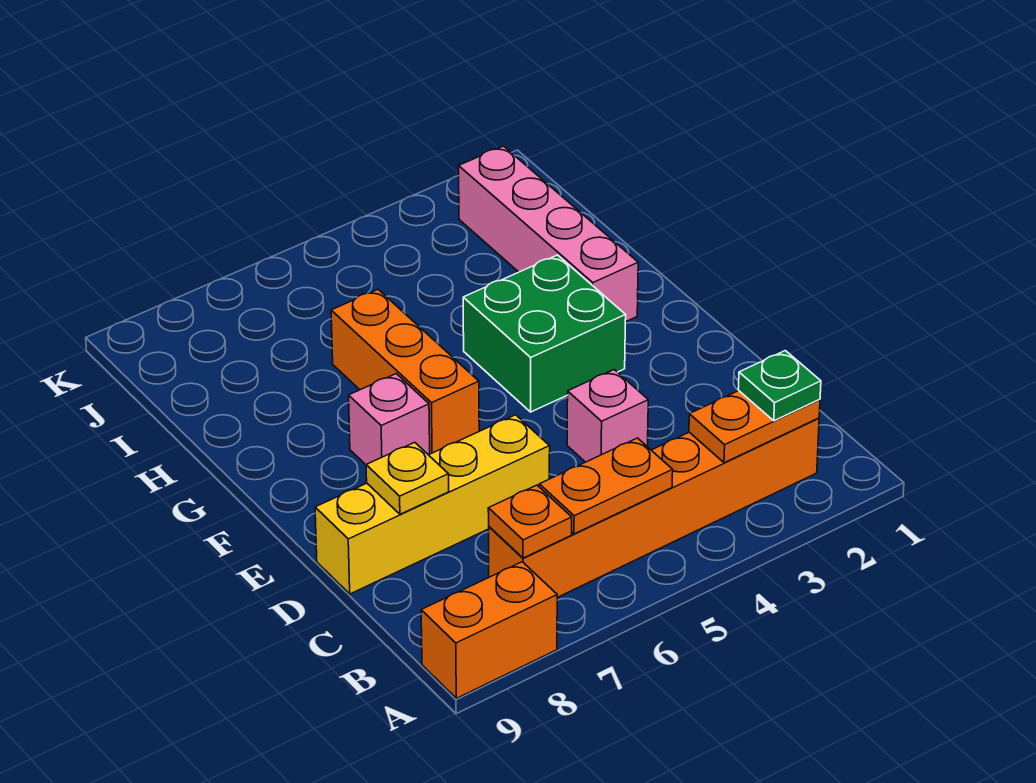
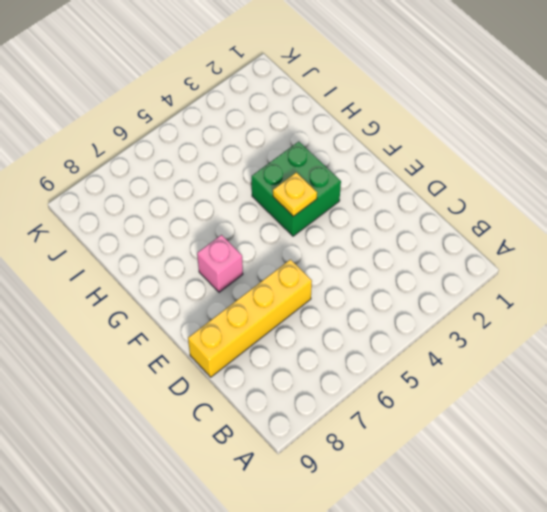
yellow plate F4 level 2 -> yellow plate D8 level 2
none -> orange brick A8:A9 level 1
none -> orange brick B2:B7 level 1
none -> pink brick D4 level 1

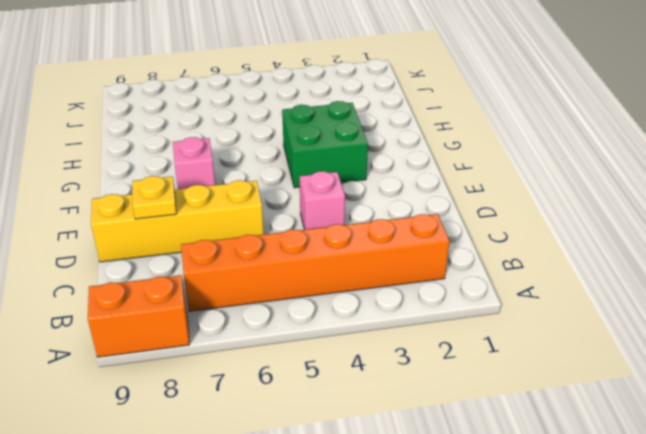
none -> orange brick F6:H6 level 1
none -> pink brick G2:J2 level 1
none -> orange plate B2:B3 level 2

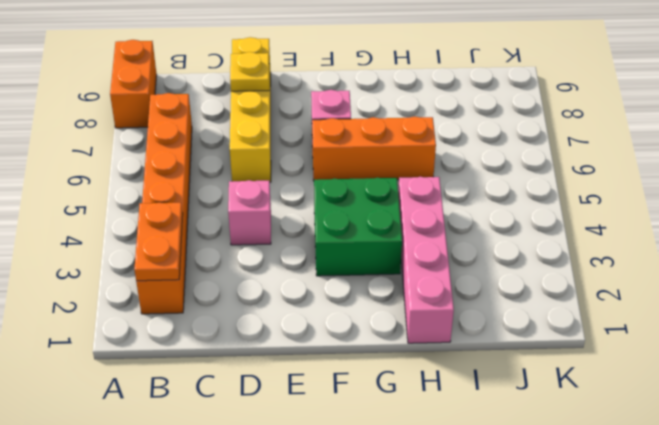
pink brick H1:H4 level 1 -> pink brick G2:J2 level 1
none -> orange plate B5:B6 level 2
none -> orange plate B7 level 2
none -> green plate B2 level 3

